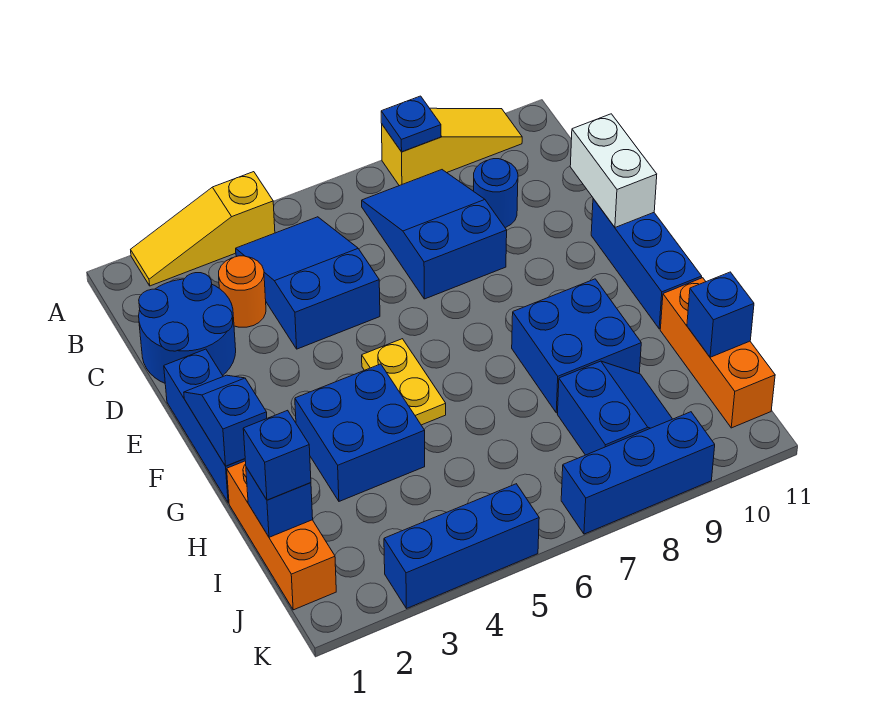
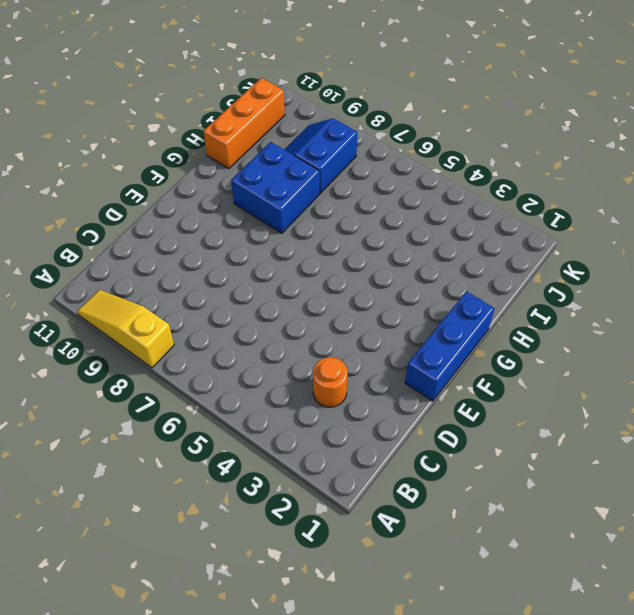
none -> yellow slope A2:A4 level 1 top 4
none -> blue slope B4:D5 level 1 top D
none -> blue slope B7:D8 level 1 top D

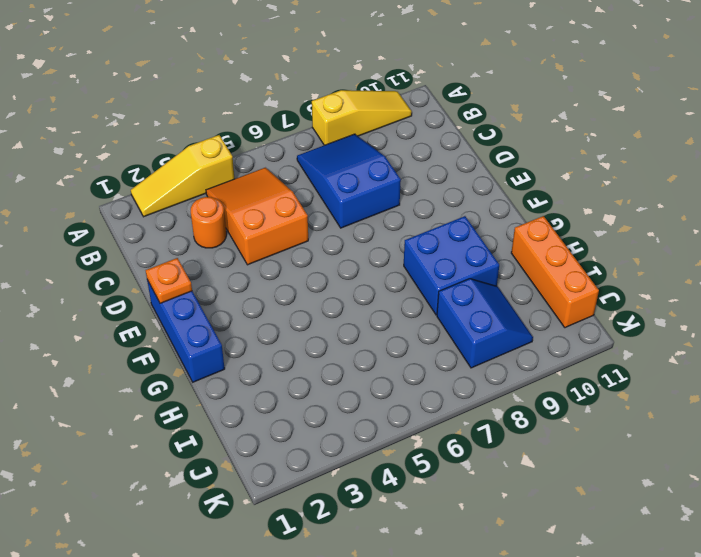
orange slope B4:D5 level 1 top D -> blue slope B4:D5 level 1 top D
orange plate E1 level 2 -> none
none -> blue round brick C1:D2 level 1
none -> blue round brick C9 level 1
none -> blue brick E11:G11 level 1

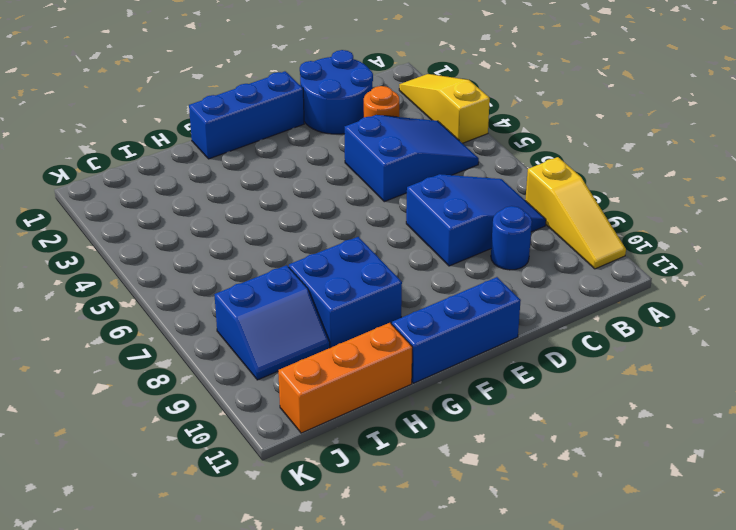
none -> yellow plate F5:G5 level 1
none -> blue brick G3:H4 level 1
none -> orange brick H1:J1 level 1

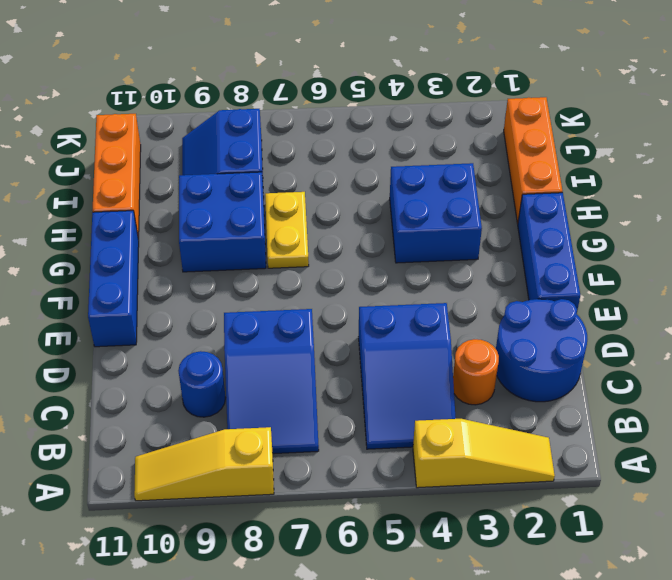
yellow plate G7:H7 level 1 -> yellow plate F5:G5 level 1
none -> blue brick K3:K5 level 1
none -> blue brick K7:K9 level 1
none -> blue plate A8 level 2

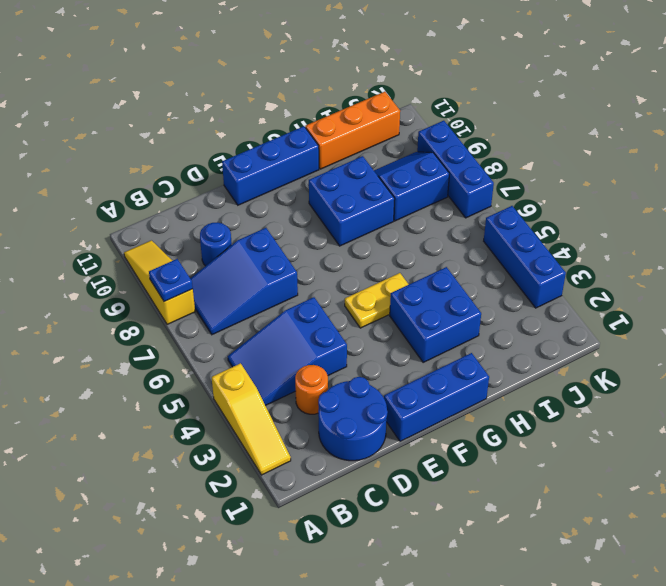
none -> orange brick H1:J1 level 1
none -> white brick D11:E11 level 2
none -> blue slope F1:G1 level 2 top G

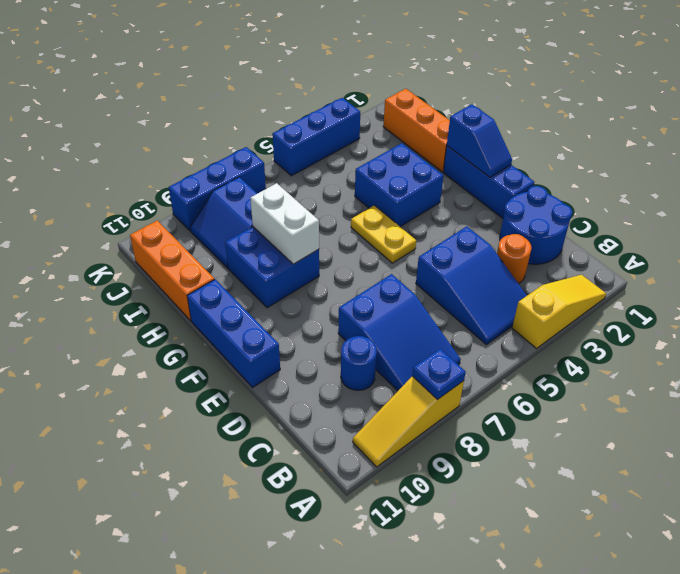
white brick G8:H8 level 2 -> white brick D11:E11 level 2
none -> blue brick I1 level 2
none -> blue brick I11 level 2
none -> blue brick I1 level 3

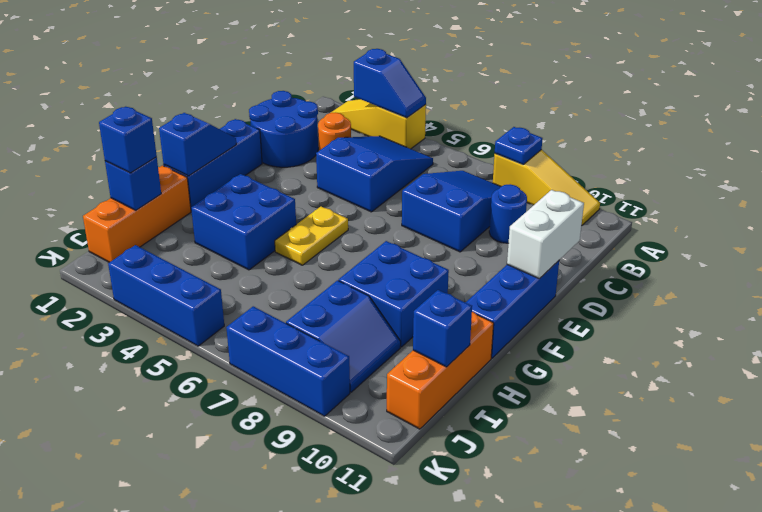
blue slope A3:A4 level 2 top 3 -> none

